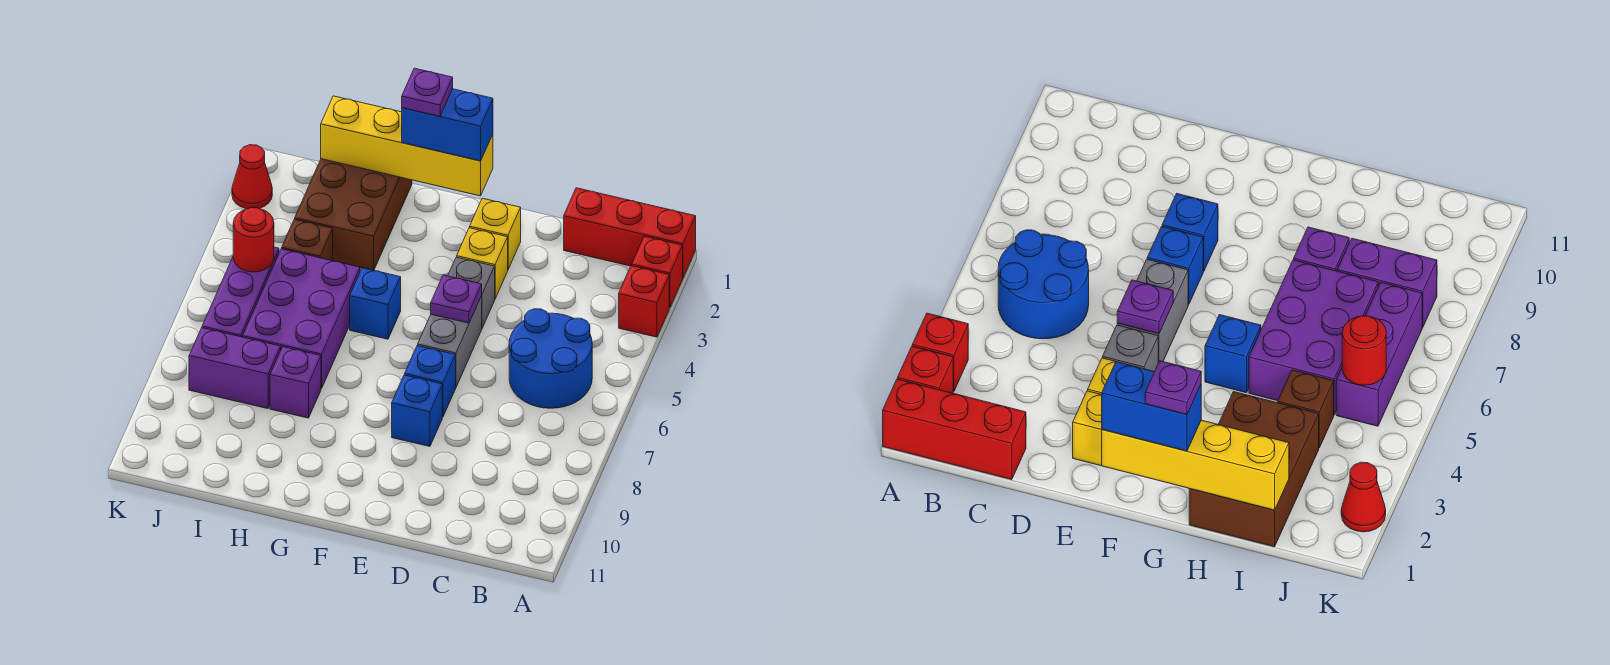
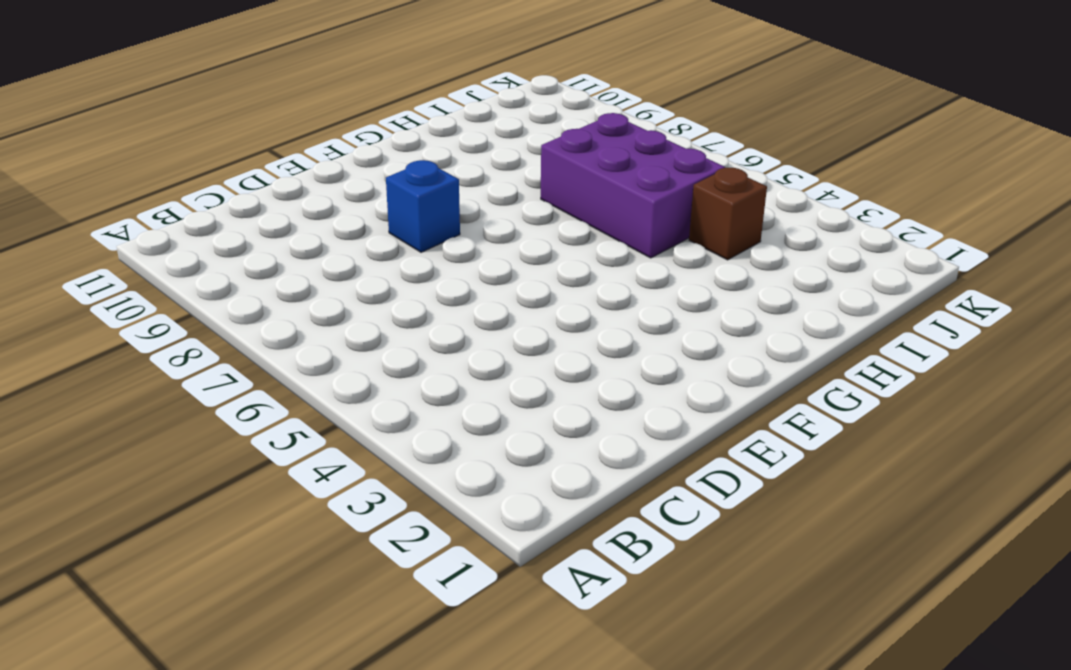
none -> red brick A1:C1 level 1
none -> red brick A2 level 1
none -> red brick A3 level 1

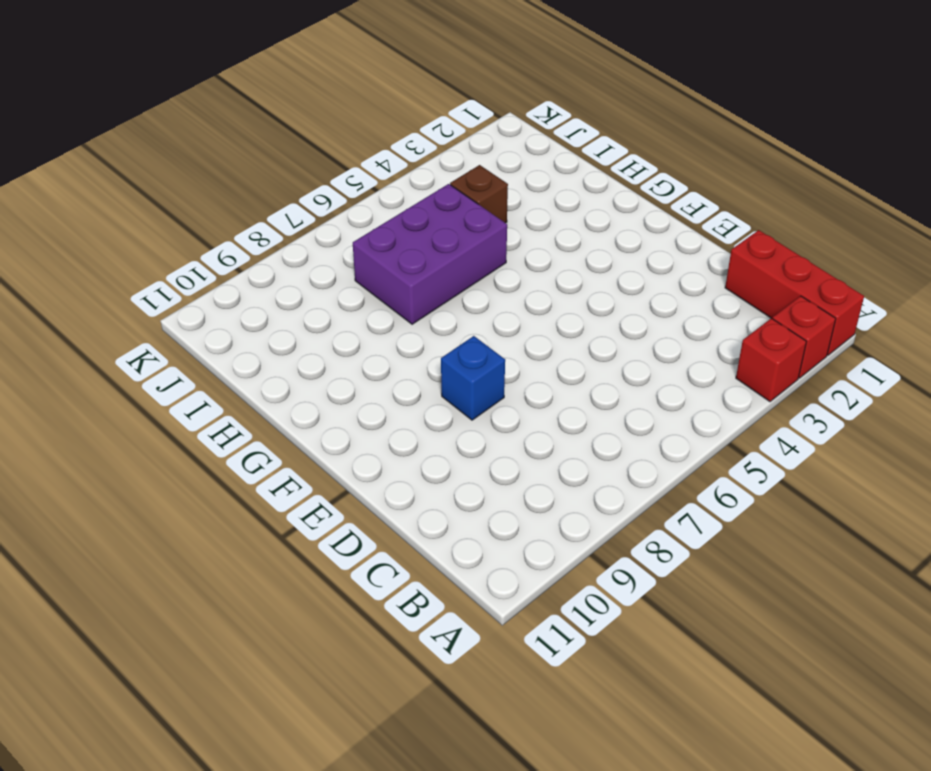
none -> blue round brick B5:C6 level 1
none -> yellow brick E2 level 1
none -> yellow brick E3 level 1

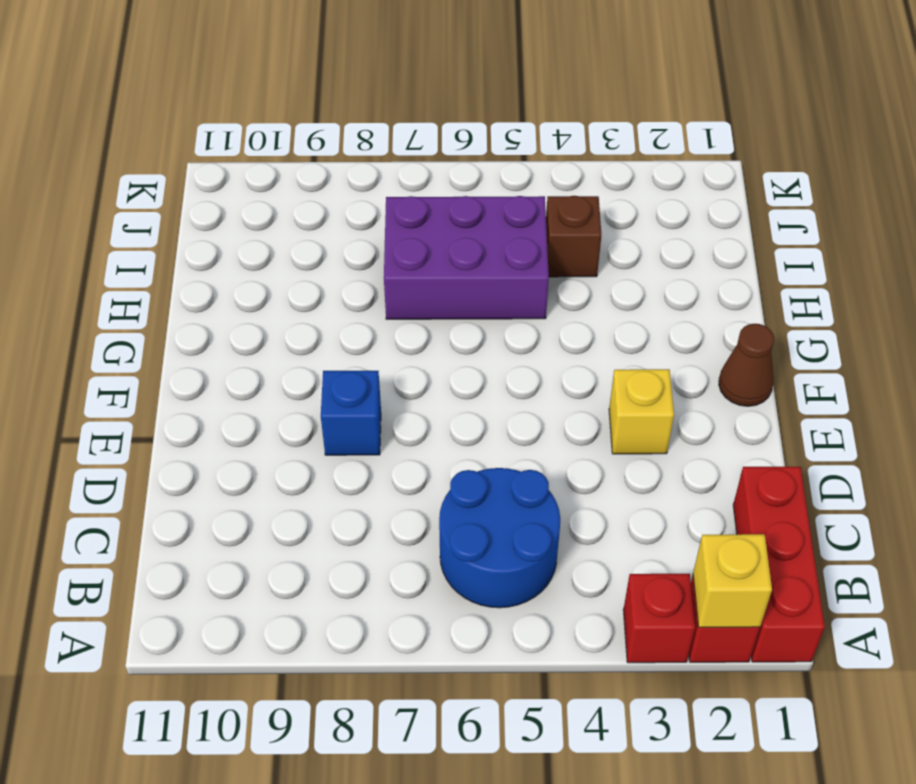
yellow brick A2 level 2 -> yellow brick E2 level 1
brown cone F1 level 1 -> none
none -> grey brick E4 level 1
none -> grey brick E5:E6 level 1
none -> blue brick E7 level 1

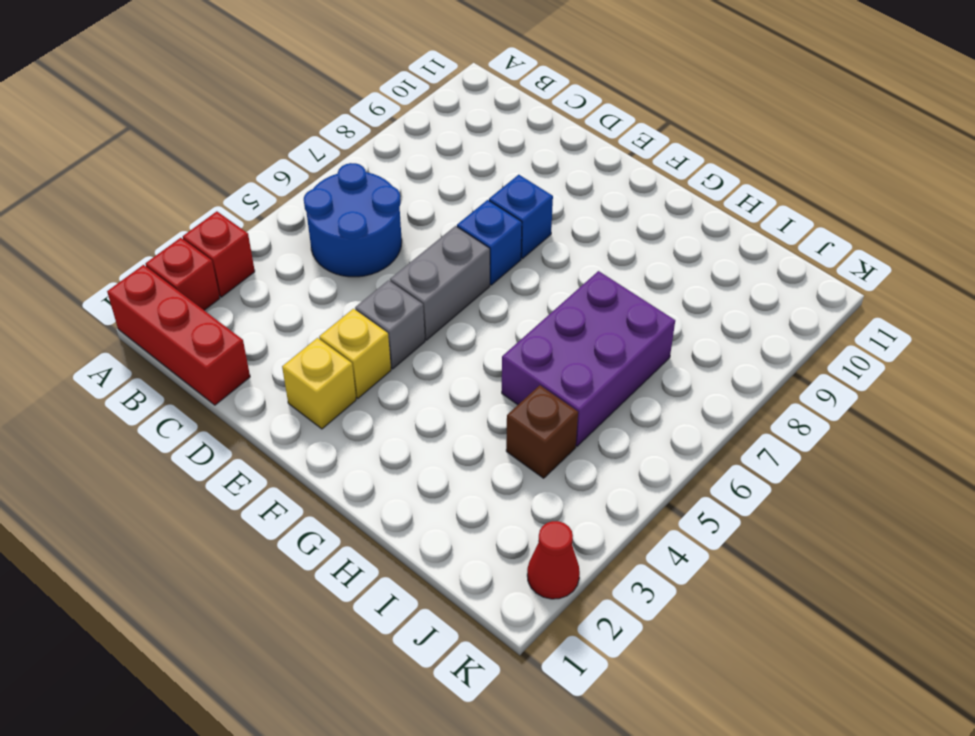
none -> blue brick G5 level 1
none -> brown brick H1:I3 level 1
none -> purple brick H8 level 1

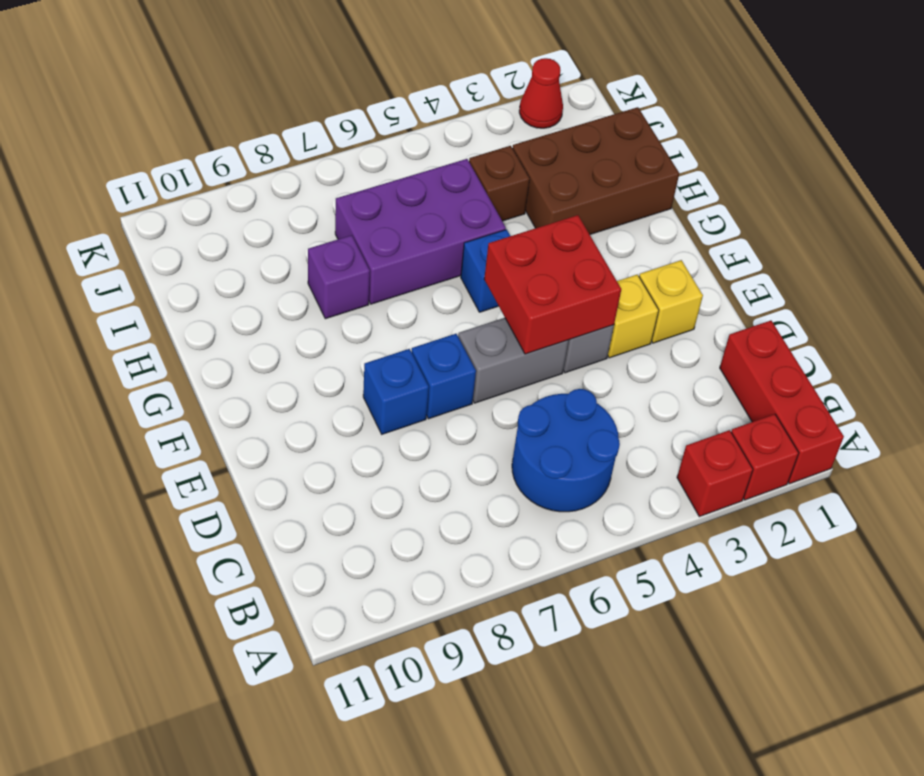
red brick E4:F5 level 2 -> purple plate E5 level 2
none -> purple brick I8:J8 level 1
none -> purple brick J5:J7 level 1
none -> yellow brick F1:I1 level 2

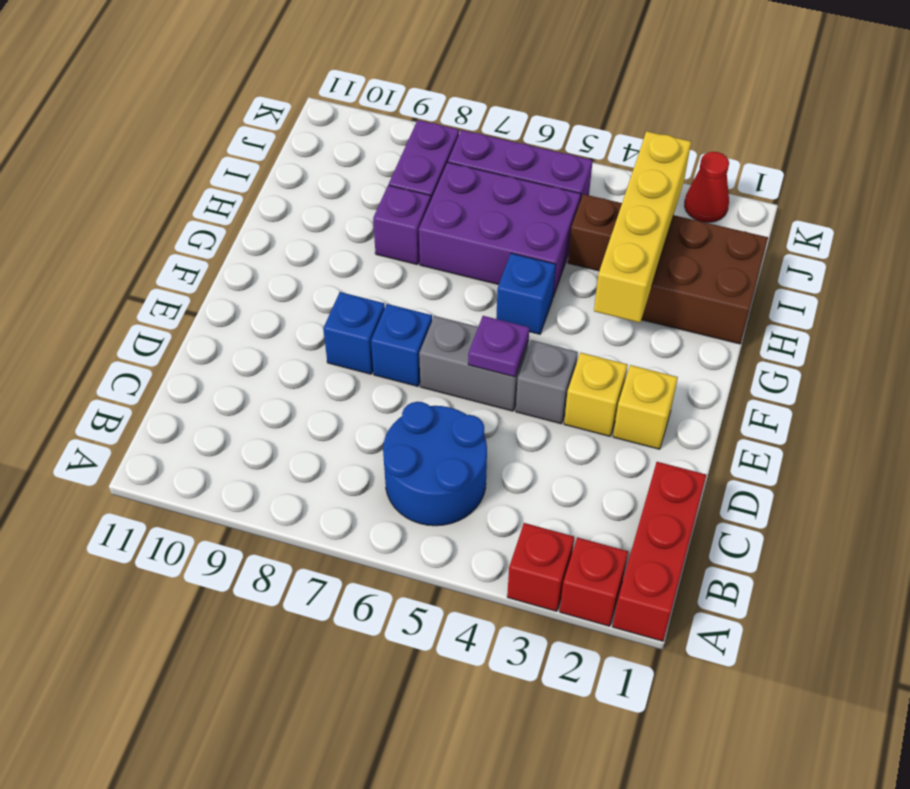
yellow brick G3:J3 level 2 -> yellow brick F1:I1 level 2
none -> red round brick J5 level 2
none -> blue brick F1:G1 level 3
none -> purple plate G1 level 4

